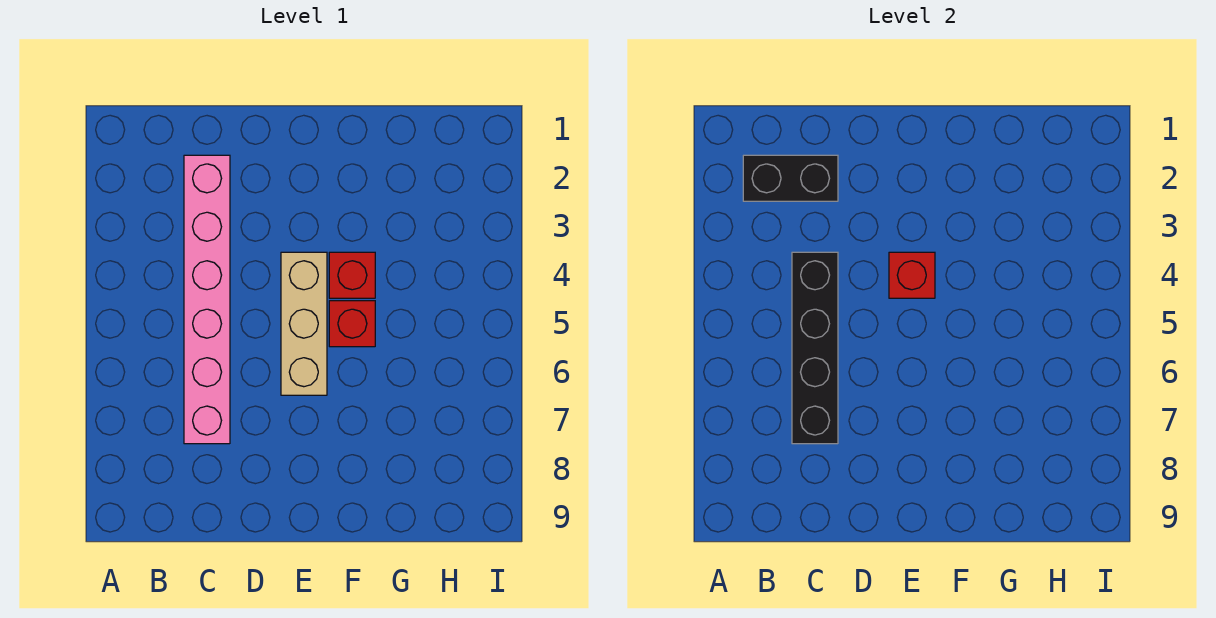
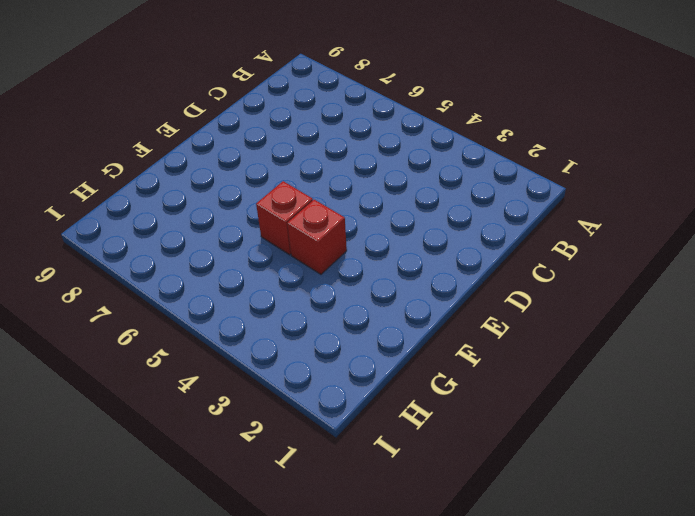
none -> pink brick C2:C7 level 1
none -> tan brick E4:E6 level 1

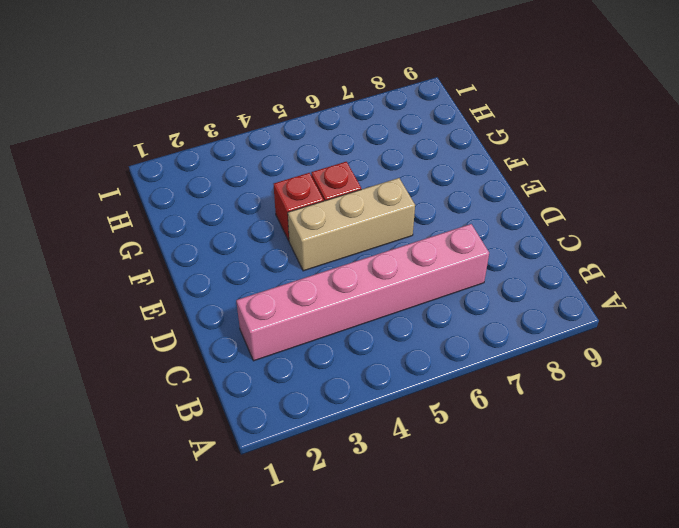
none -> black brick B2:C2 level 2
none -> black brick C4:C7 level 2

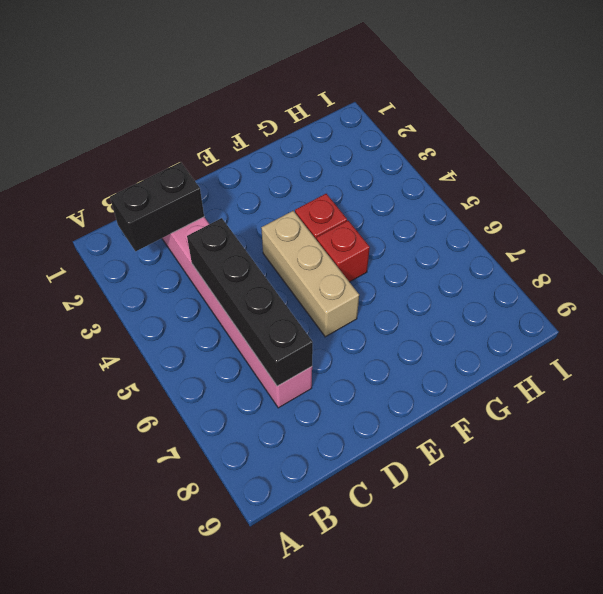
none -> red brick E4 level 2

